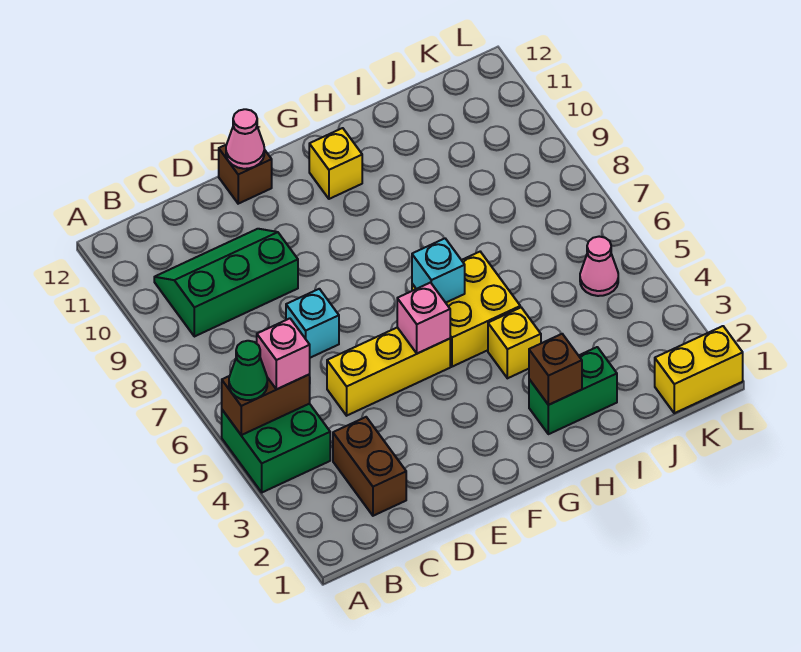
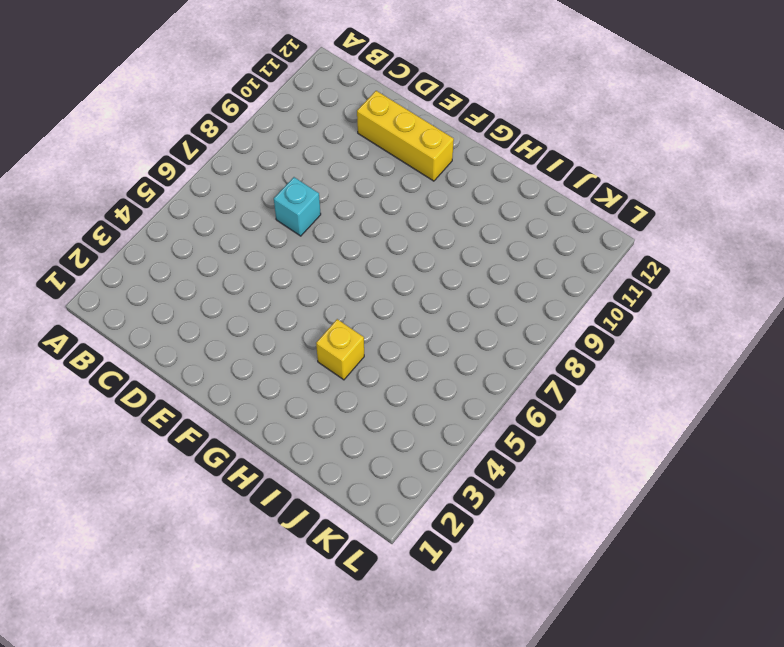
yellow brick D11:F11 level 1 -> yellow brick D5:F5 level 1
none -> green brick A4:B5 level 1
none -> green slope B9:D10 level 1 top 9
none -> brown brick C2:C3 level 1

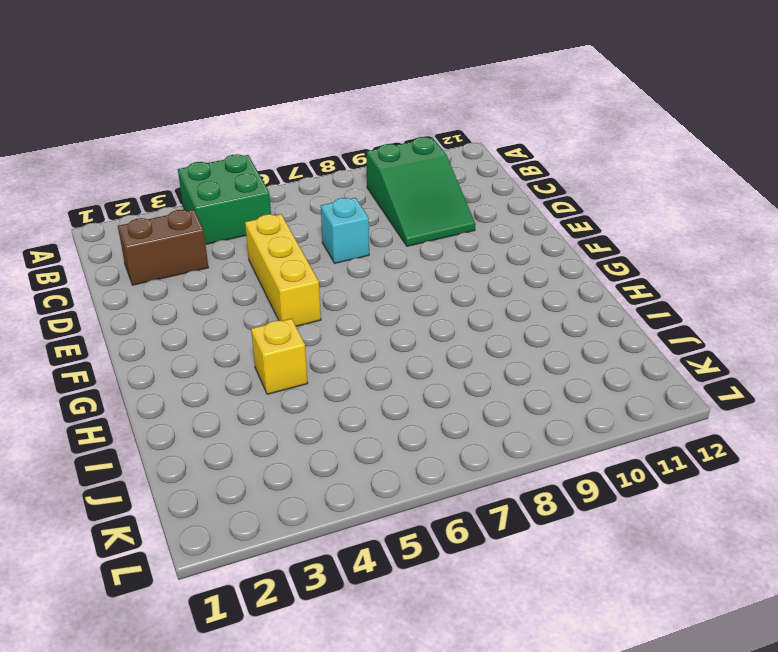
green slope B9:D10 level 1 top B -> green slope B9:D10 level 1 top 9
none -> brown brick E12 level 1
none -> yellow brick G5:H6 level 1
none -> yellow brick G11 level 1

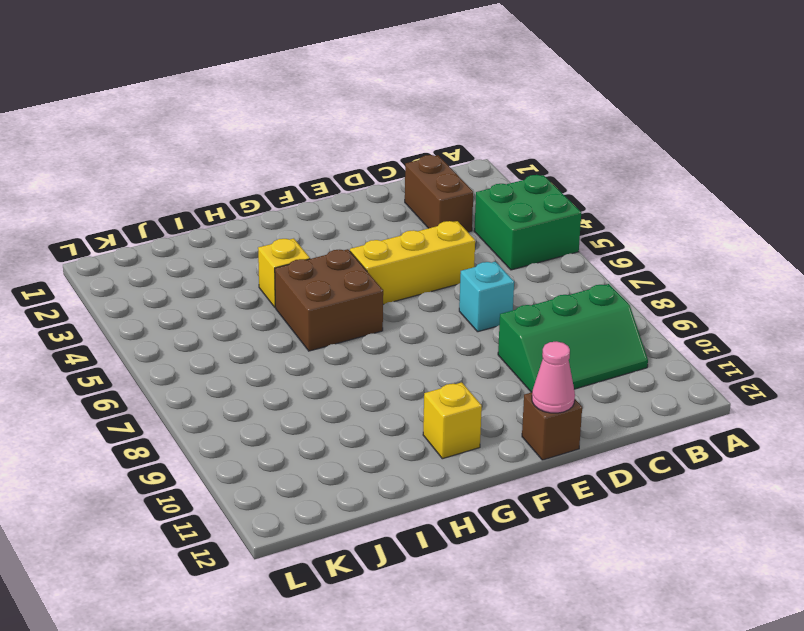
brown brick G5:H6 level 1 -> yellow brick G5:H6 level 1
none -> green brick H2:I2 level 1
none -> yellow brick K1:L1 level 1
none -> pink cone K5 level 1

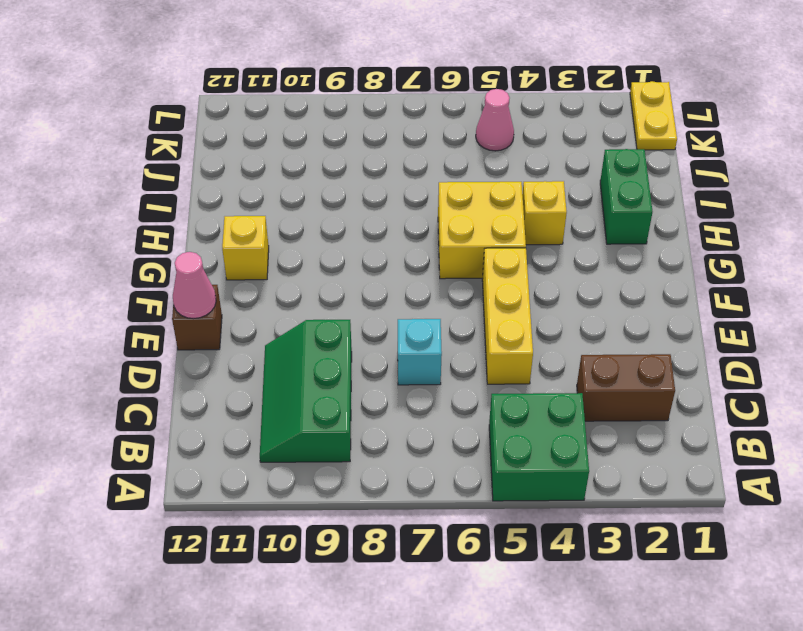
yellow plate K1:L1 level 1 -> yellow brick K1:L1 level 1
none -> brown brick A5:B5 level 2
none -> pink brick F5 level 2
none -> cyan brick G6 level 2

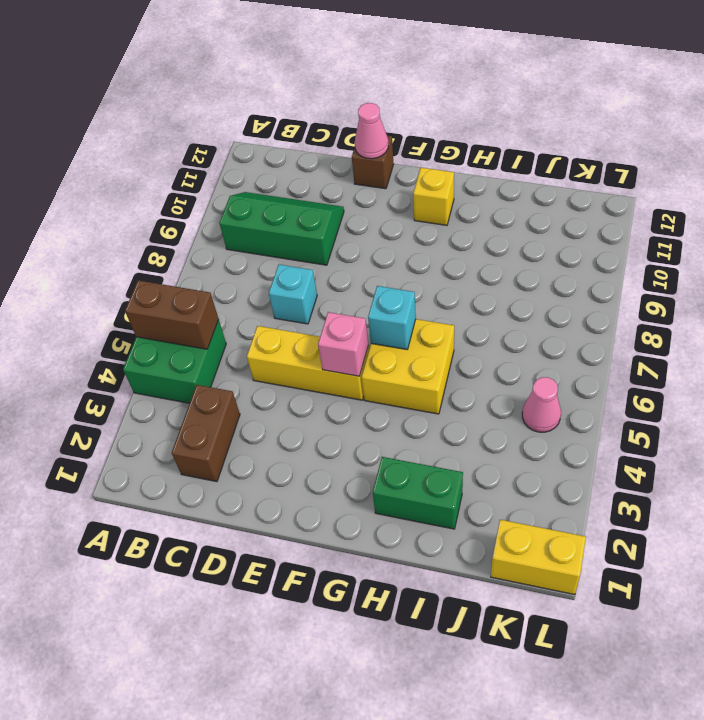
none -> yellow brick H4 level 1
none -> brown brick H2 level 2
none -> green cone A5 level 3

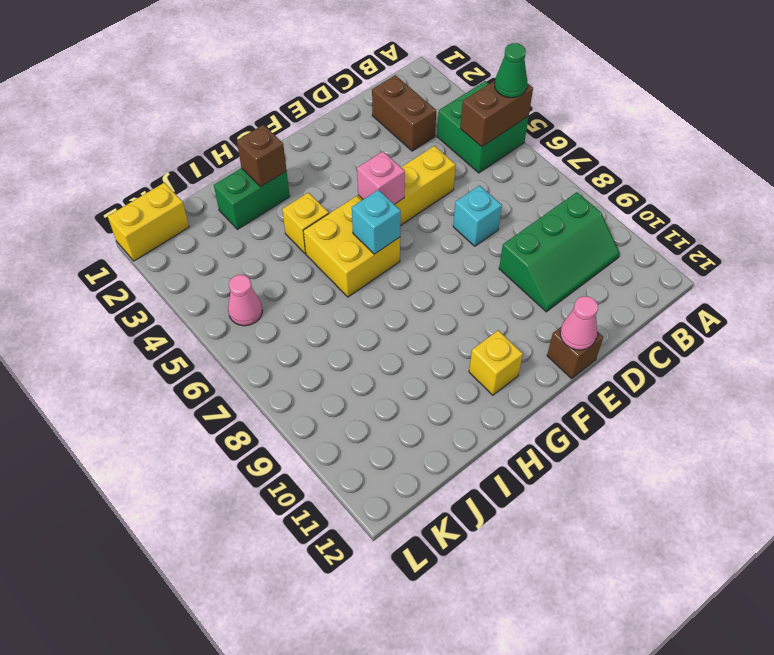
none -> pink brick B5 level 3

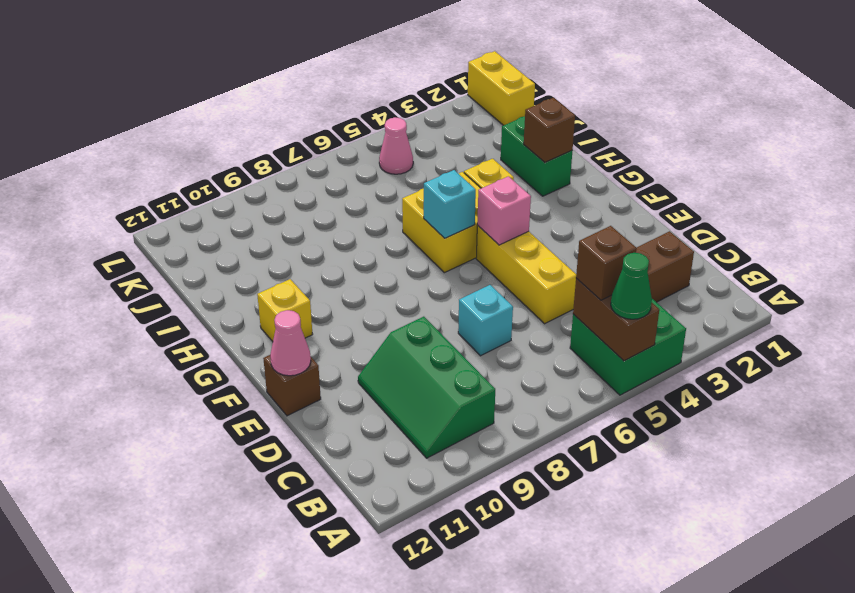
brown brick B5 level 3 -> pink brick B5 level 3

